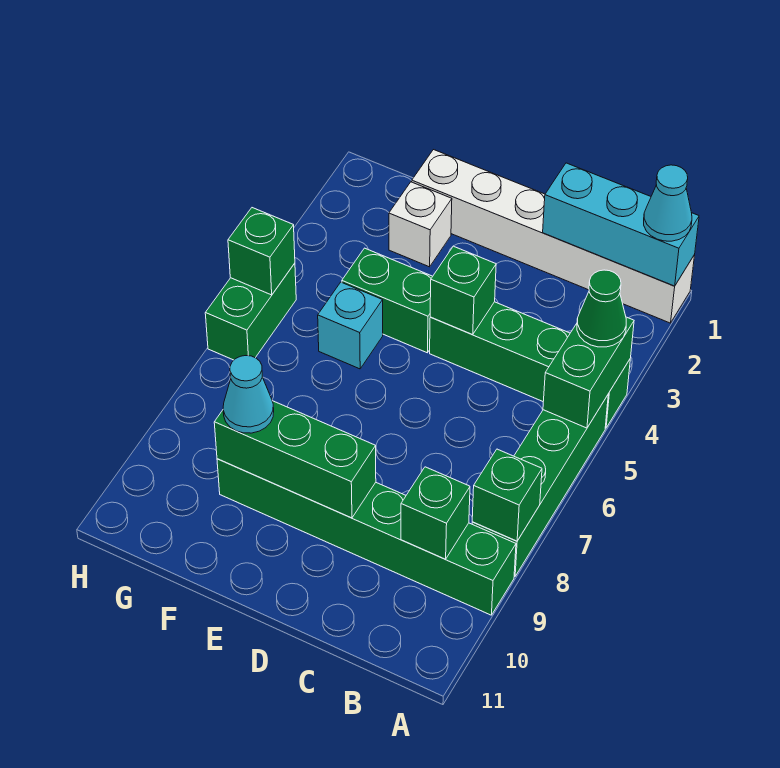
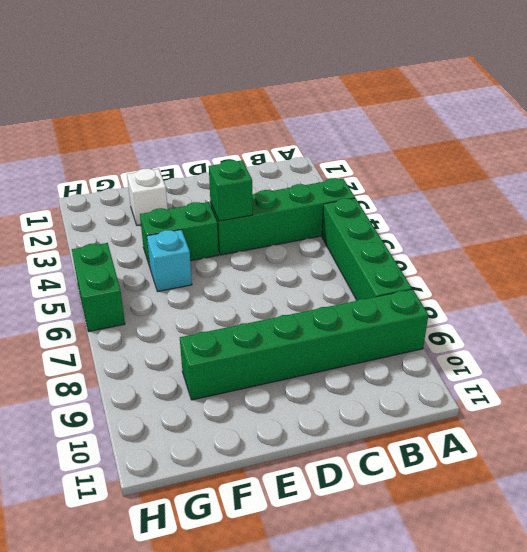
none -> white brick A1:F1 level 1
none -> cyan brick A1:C1 level 2
none -> green brick A4:A5 level 2

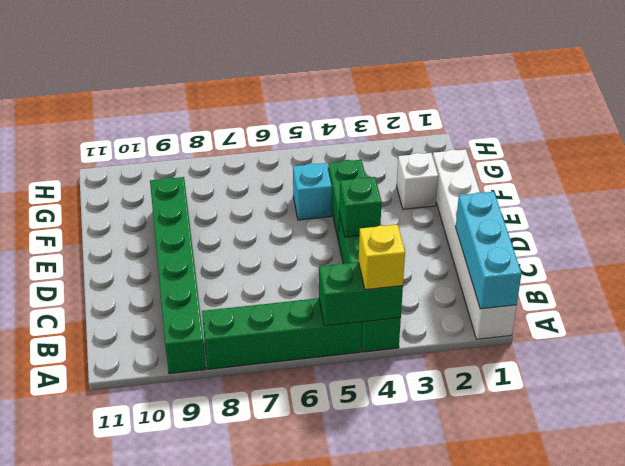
yellow brick A4 level 3 -> green cone A4 level 3
none -> green brick H5:H6 level 1
none -> green brick A8 level 2
none -> green brick B9 level 2

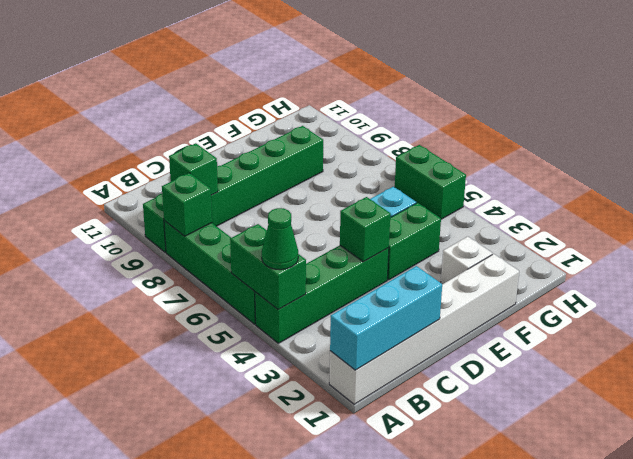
none -> green brick D9:F9 level 2
none -> green brick H5 level 2
none -> cyan cone A1 level 3

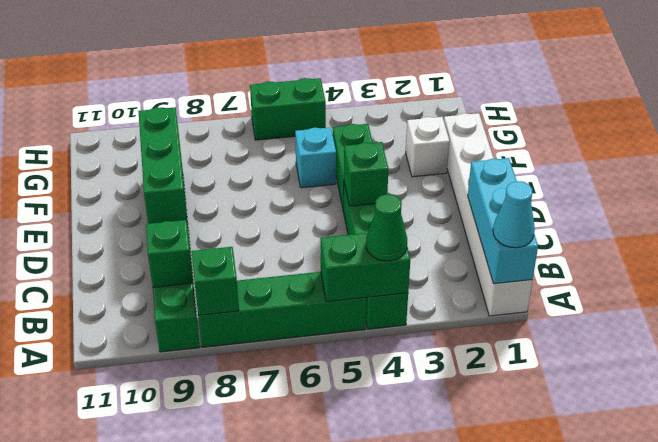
none -> green brick H5 level 2
none -> cyan cone F9 level 3

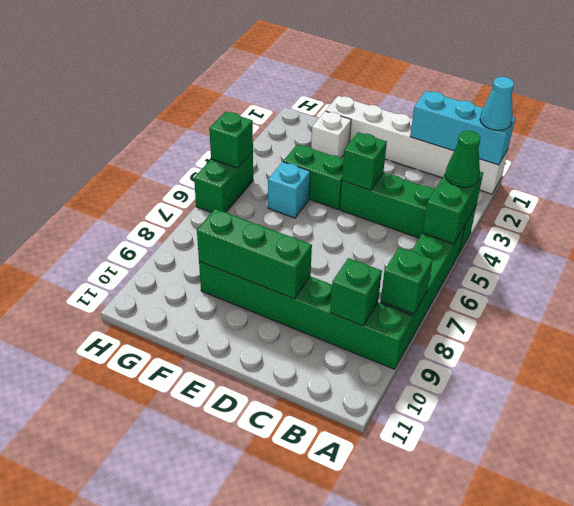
none -> cyan cone F9 level 3

